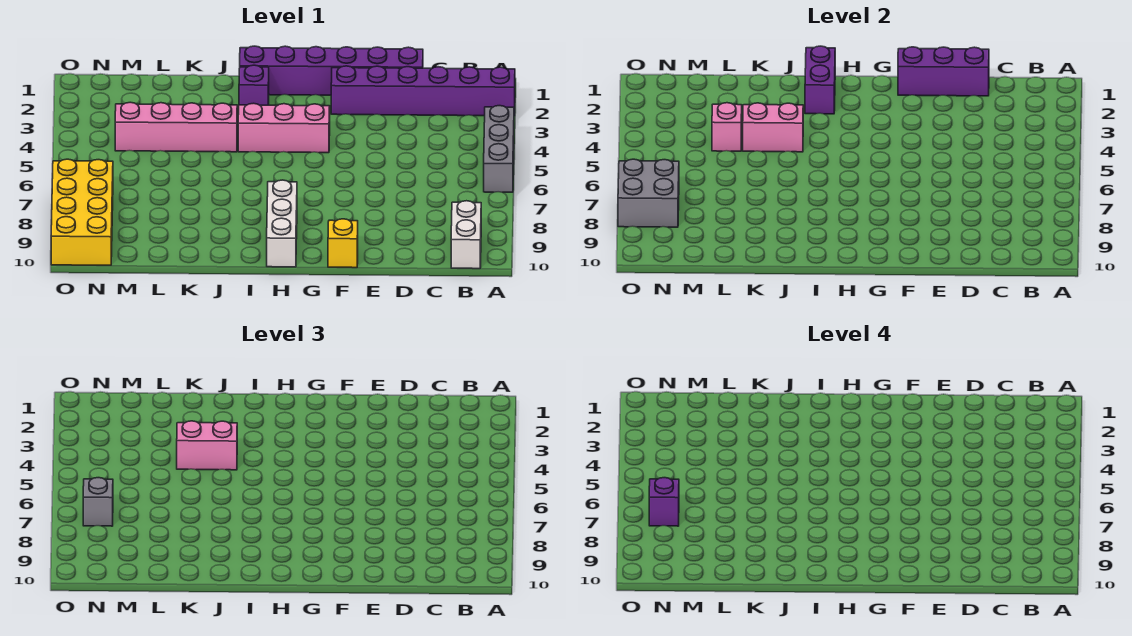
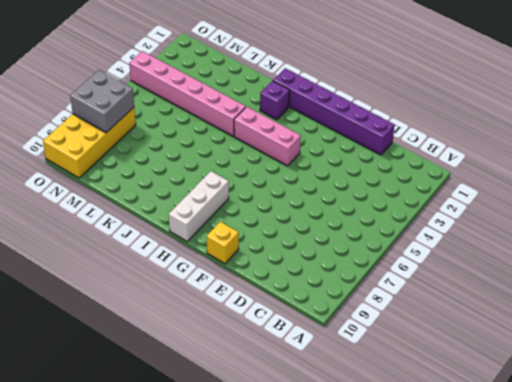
pink brick J4:O4 level 1 -> pink brick J4:M4 level 1
none -> purple brick A2:F2 level 1
none -> grey brick A4:A6 level 1
none -> white brick B9:B10 level 1

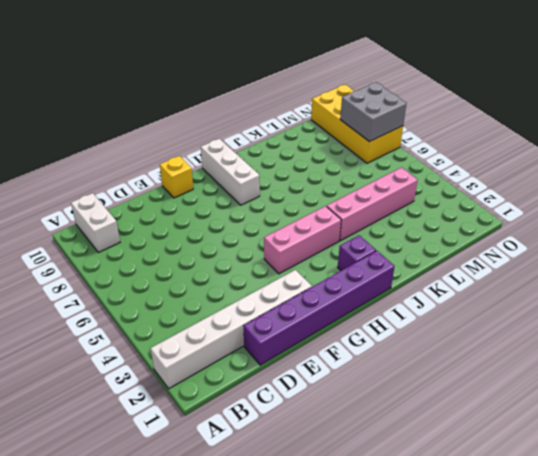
white brick A2:F2 level 1 -> purple brick A2:F2 level 1
none -> grey brick A4:A6 level 1
none -> purple brick D1:F1 level 2
none -> purple brick I1:I2 level 2

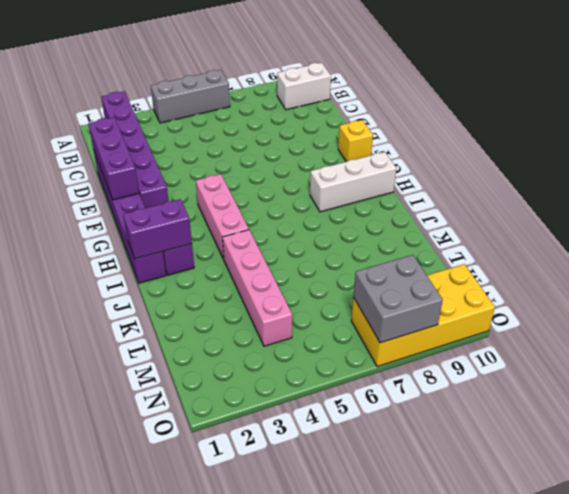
none -> pink brick J4:K4 level 2
none -> pink brick L4 level 2
none -> pink brick J4:K4 level 3

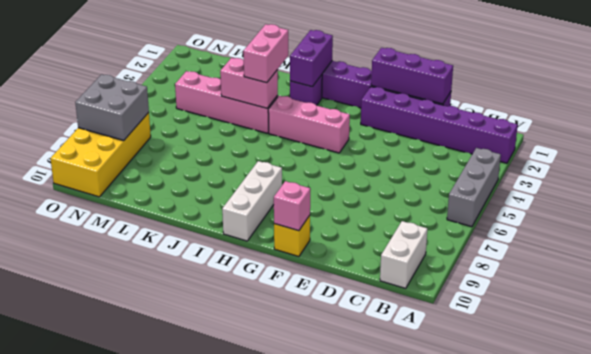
pink brick F10 level 2 -> pink brick L4 level 2
pink brick J3:J4 level 3 -> pink brick J4:K4 level 3
none -> grey brick N7 level 3
none -> purple brick N7 level 4

